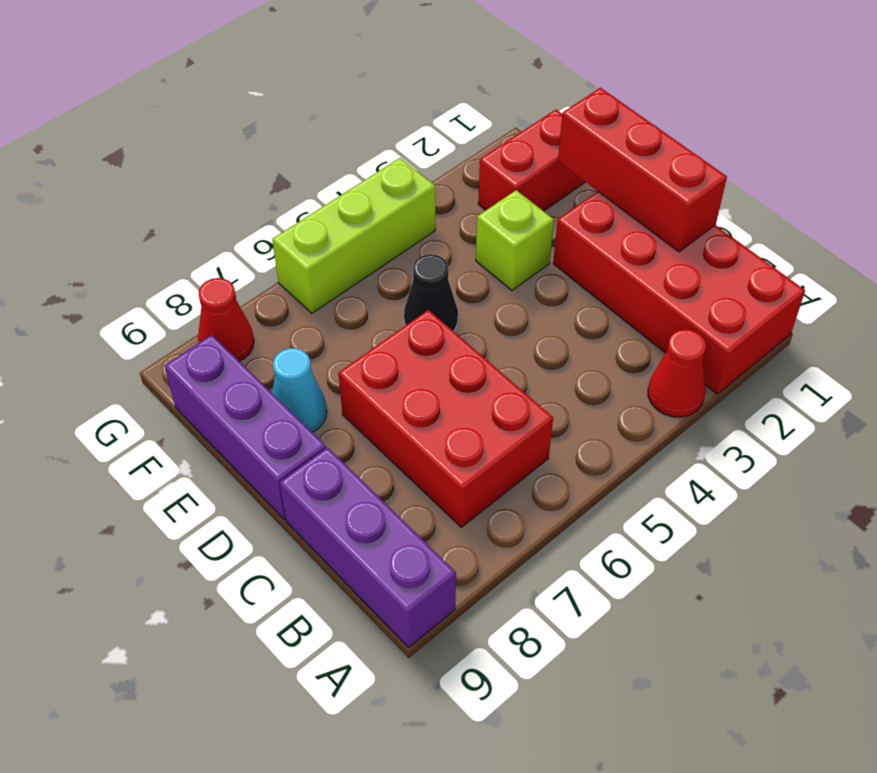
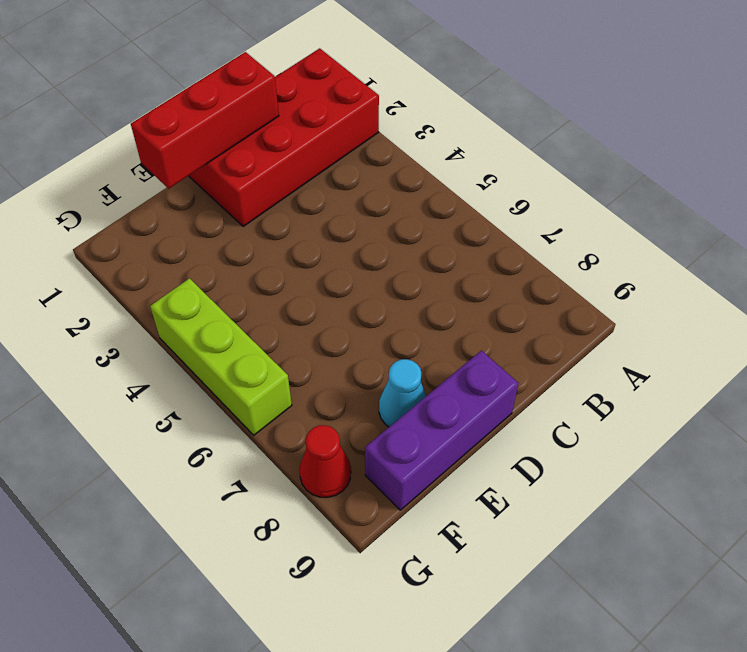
none -> red cone A3 level 1
none -> purple brick A9:C9 level 1
none -> red brick B6:D7 level 1

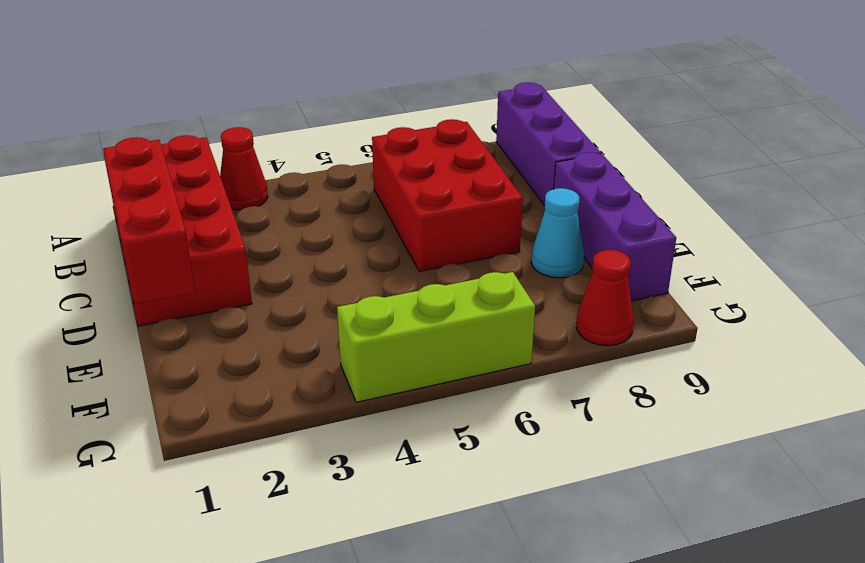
none -> lime brick E3 level 1
none -> black cone E5 level 1
none -> red brick F1:F2 level 1

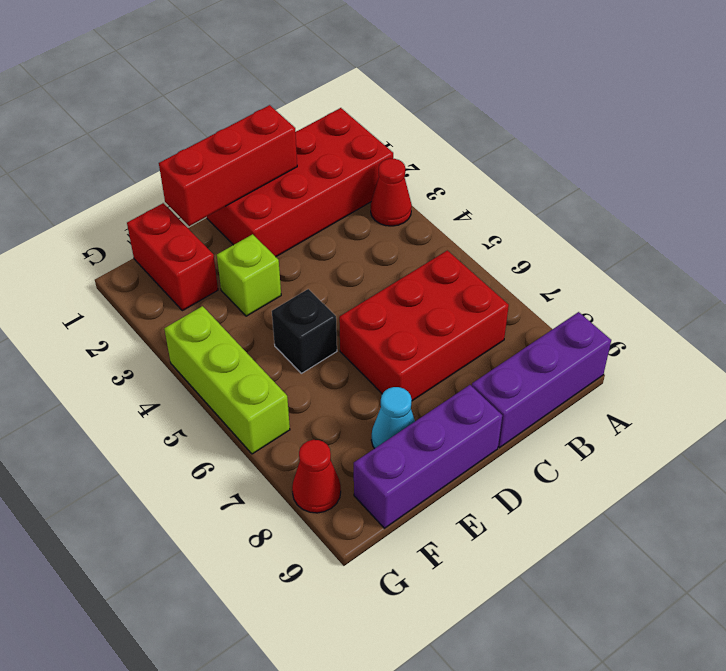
black brick E5 level 1 -> black cone E5 level 1

